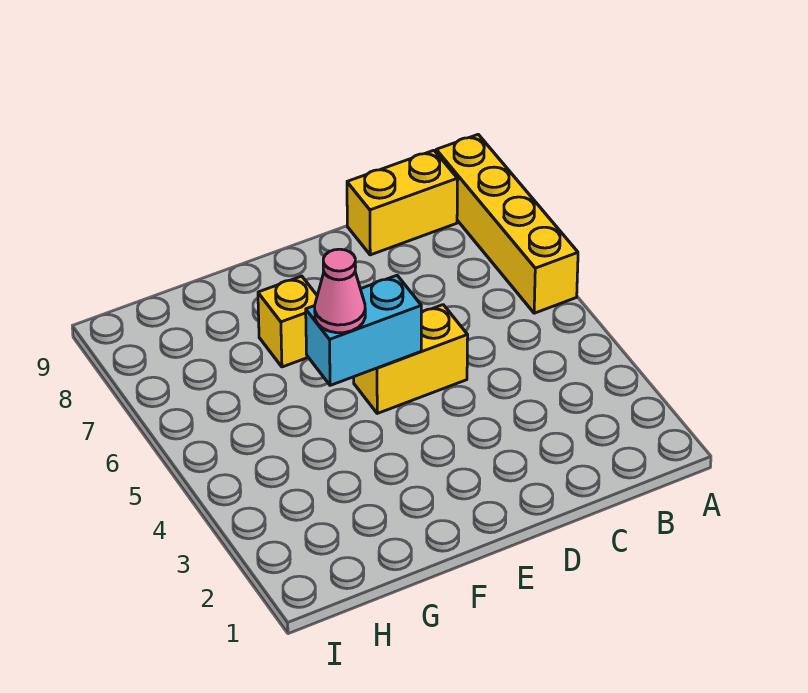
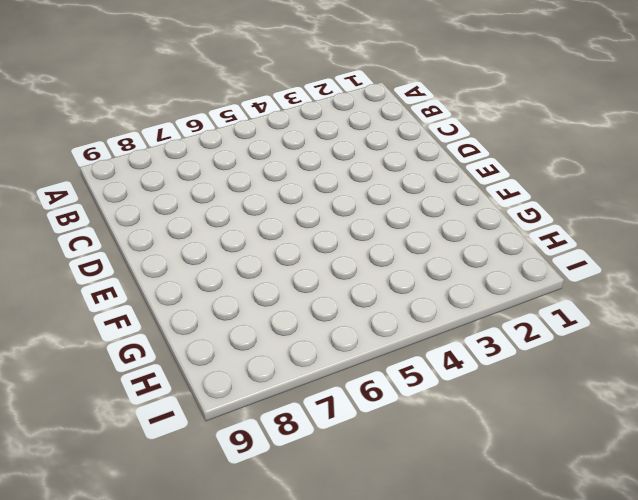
none -> yellow brick A6:A9 level 1
none -> yellow brick B9:C9 level 1

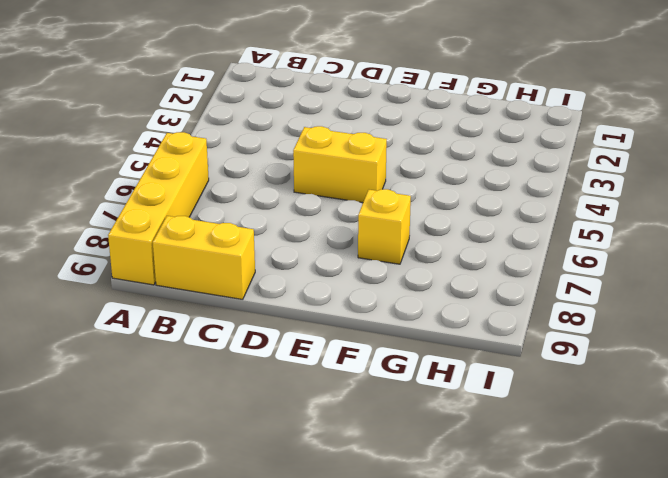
none -> cyan brick E5:F5 level 2
none -> pink cone F5 level 3

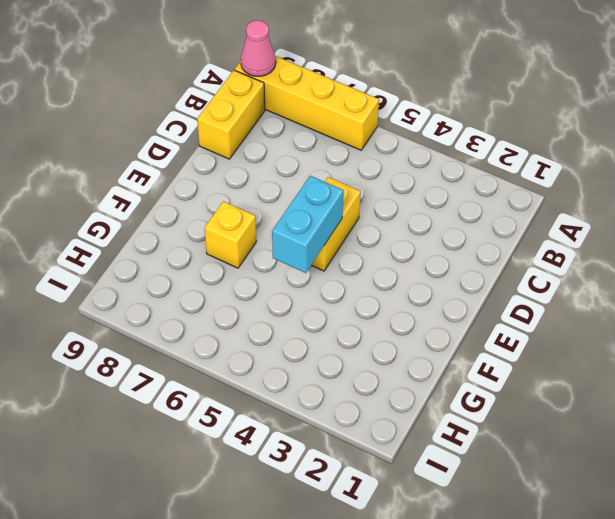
pink cone A9 level 2 -> pink cone F5 level 3

